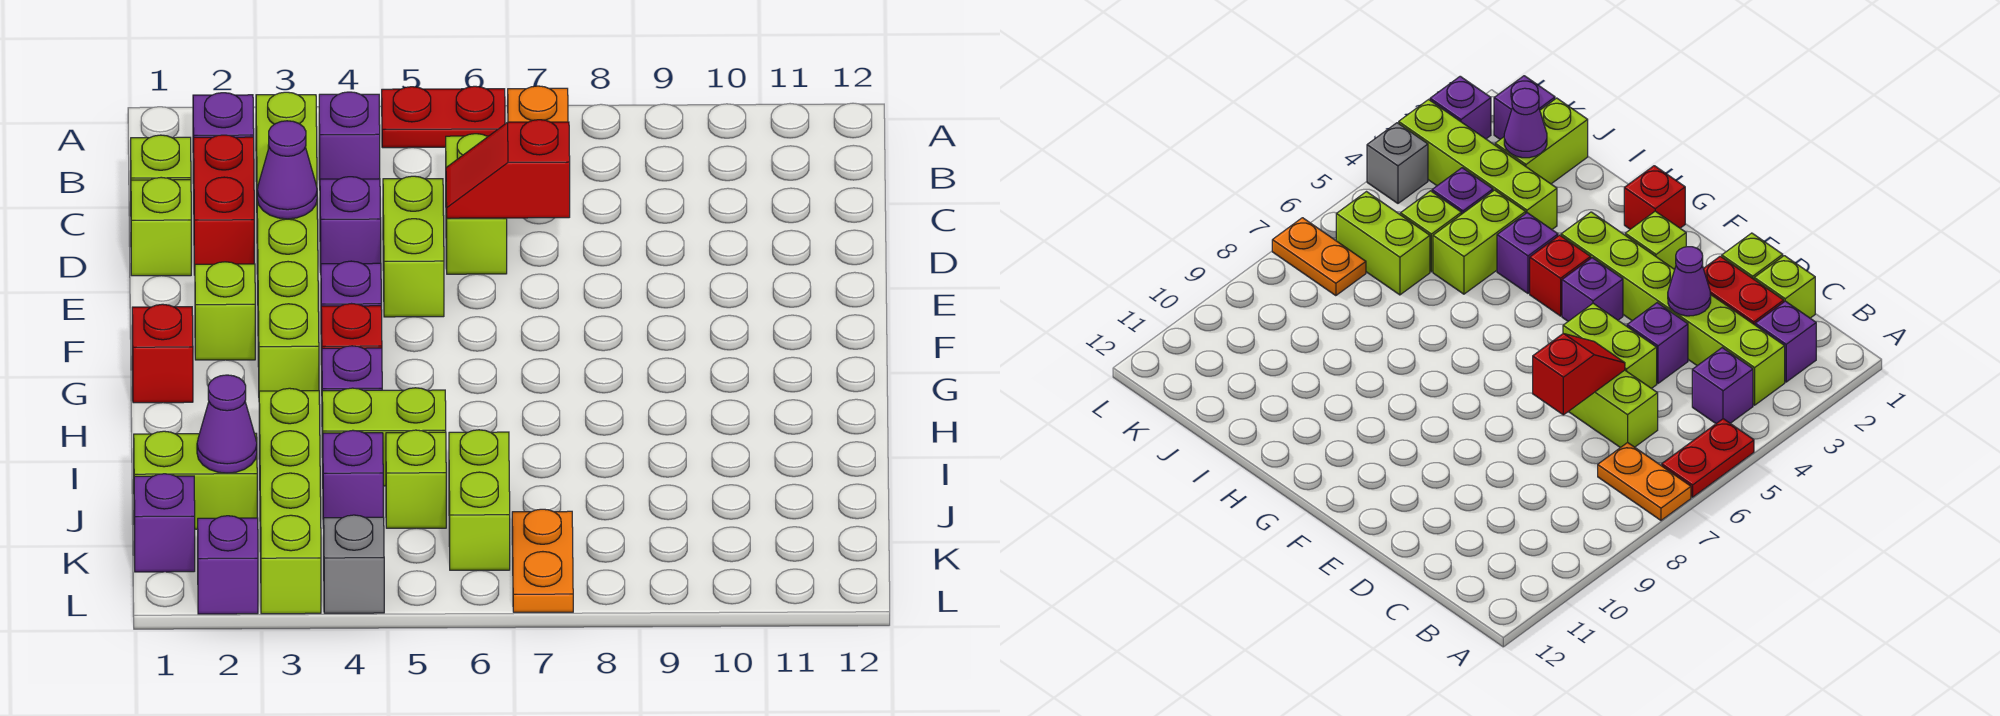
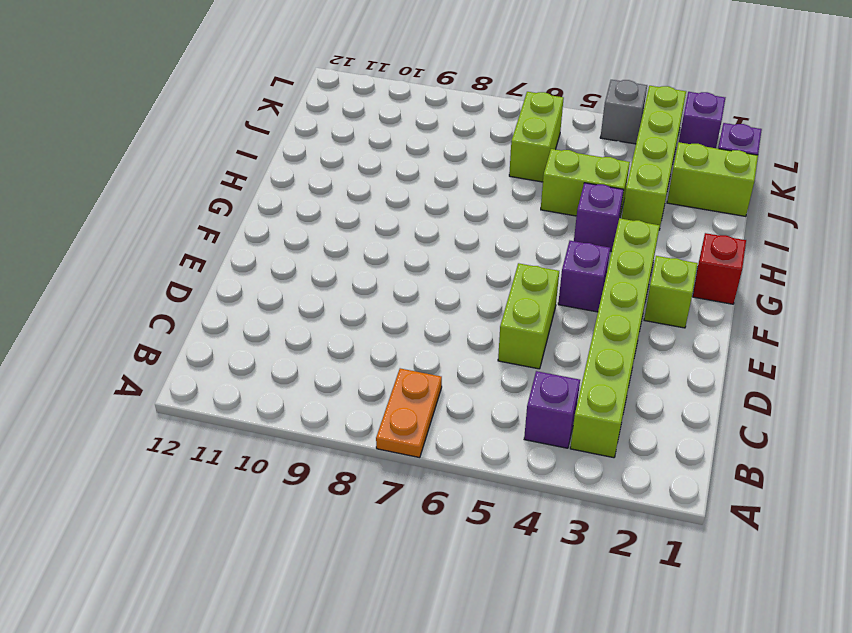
none -> red plate A5:A6 level 1
none -> purple brick B2 level 1
none -> lime brick C1 level 1

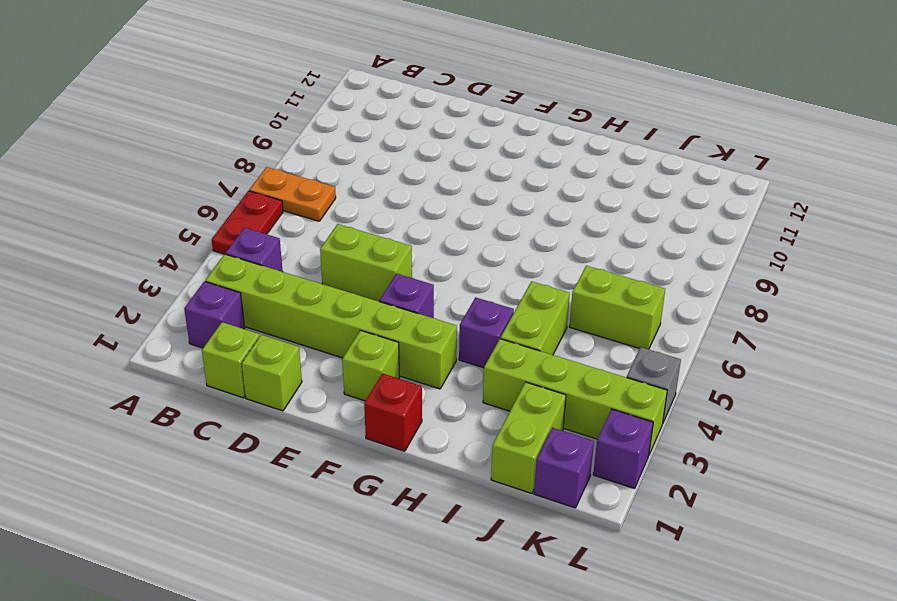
none -> red brick C2:D2 level 1
none -> lime brick C6:D6 level 1
none -> purple brick D4 level 1

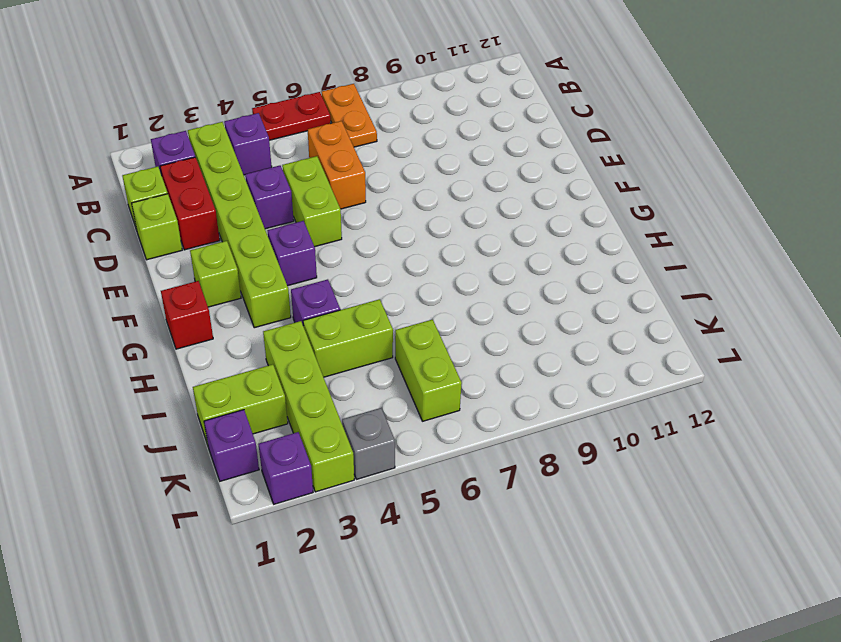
orange brick C6:D6 level 1 -> lime brick C6:D6 level 1
none -> red brick G4 level 1
none -> purple brick J4 level 1
none -> lime brick J5 level 1

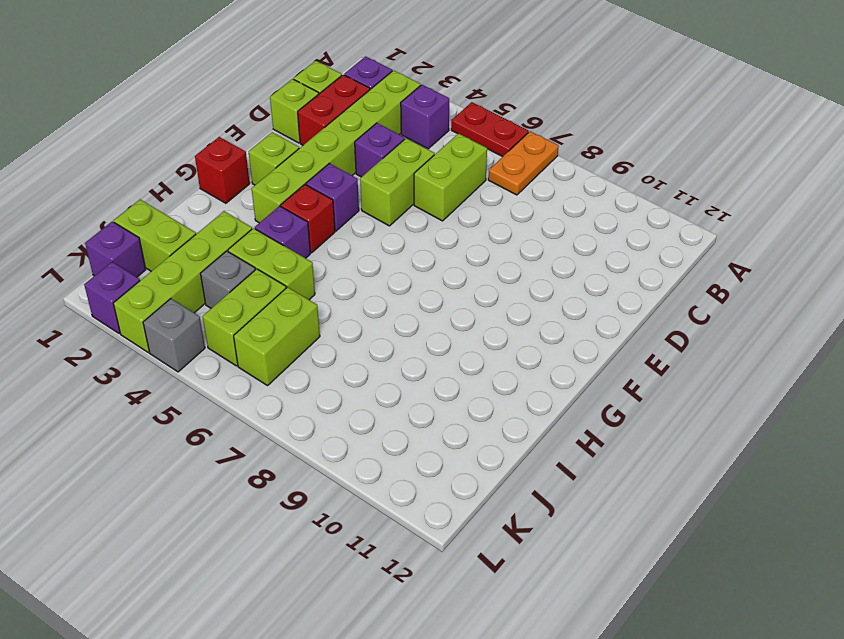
grey brick J4 level 1 -> purple brick J4 level 1
lime brick J5:K5 level 1 -> lime brick J5 level 1
none -> orange plate K7:L7 level 1
none -> purple cone D3 level 2
none -> red slope D6:D7 level 2 top 7

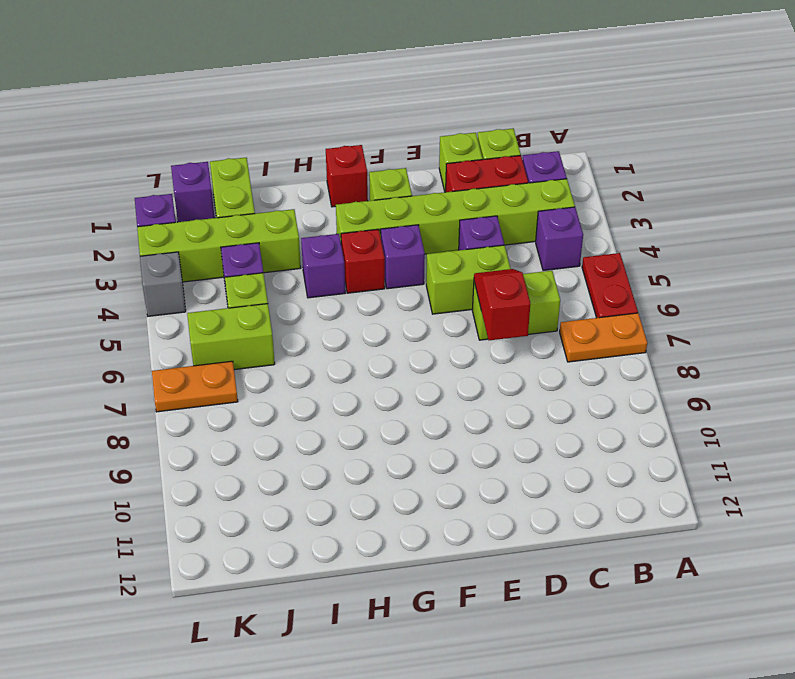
none -> lime brick I4:I5 level 1
none -> purple cone D3 level 2
none -> purple cone J2 level 2

